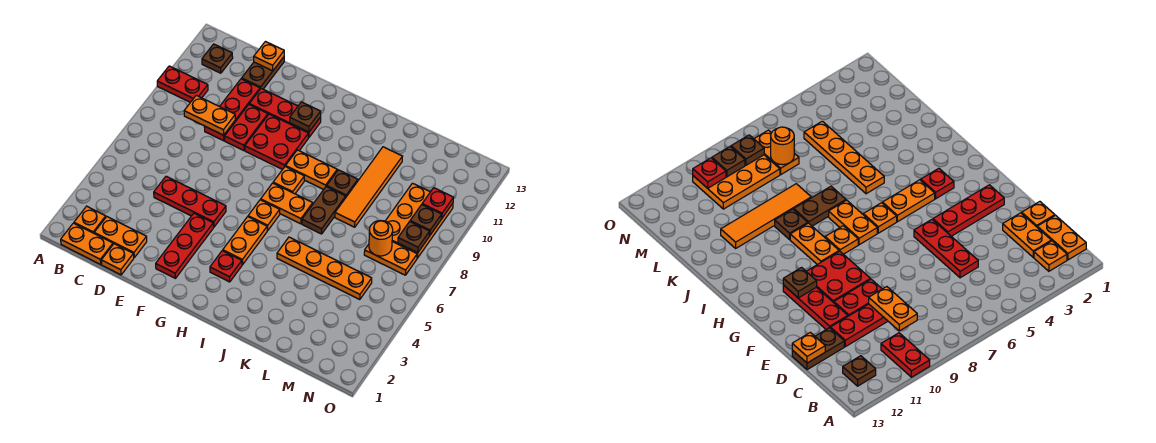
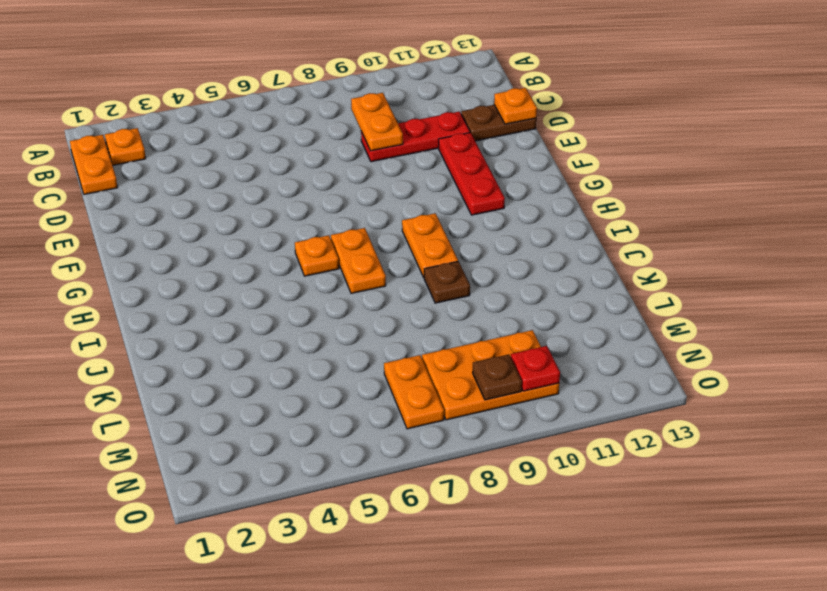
none -> red plate A10:B10 level 1
none -> brown plate B12 level 1
none -> orange plate C2:D2 level 1
none -> orange plate D1 level 1

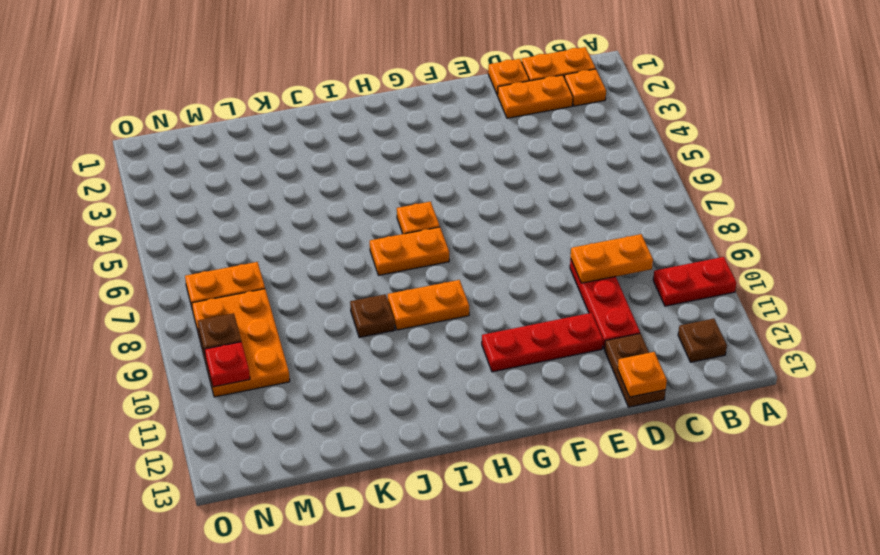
none -> red plate D5:F5 level 1
none -> red plate E9:E10 level 1
none -> red plate F2:F4 level 1
none -> red plate F9:G10 level 1

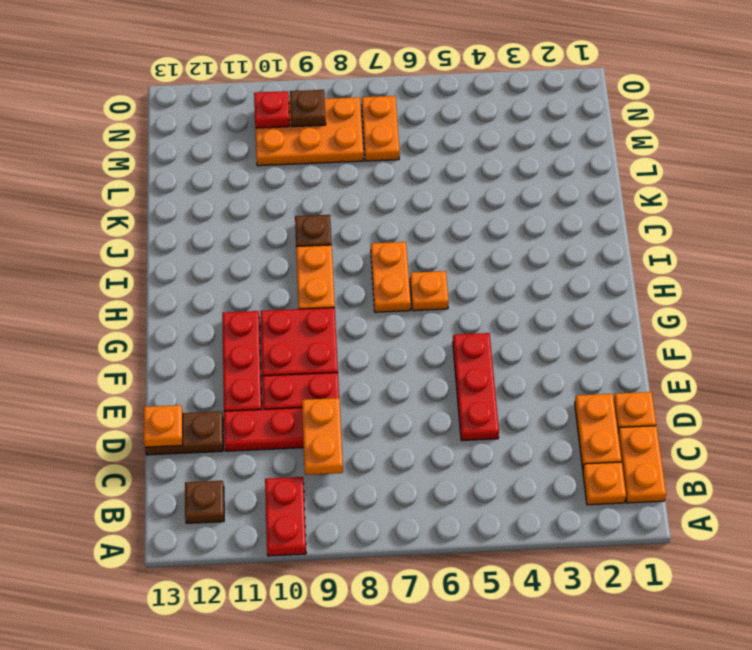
none -> red plate F2:F4 level 1
none -> red plate H3 level 1
none -> orange plate H4:H5 level 1
none -> orange plate H8 level 1

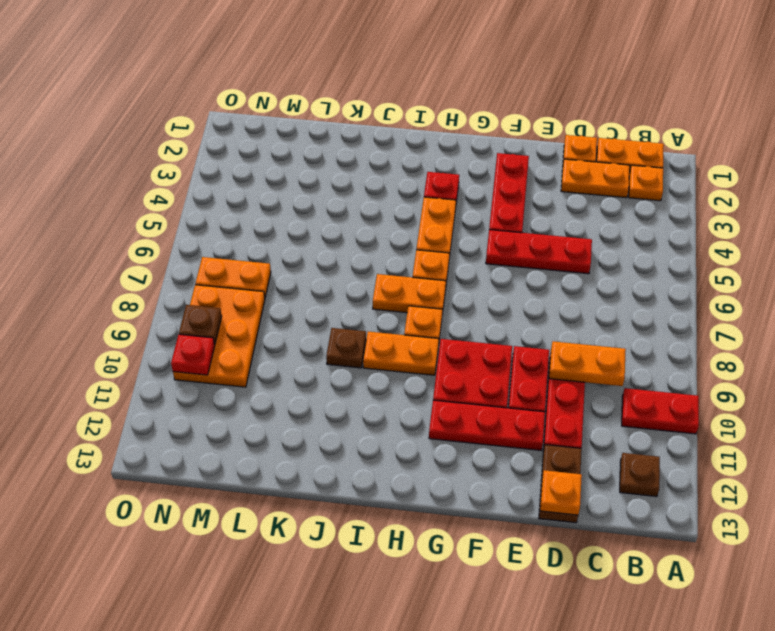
none -> orange plate J5:M5 level 1
none -> brown plate J7:J8 level 1
none -> orange tile K8:K11 level 1
none -> brown plate G11 level 2

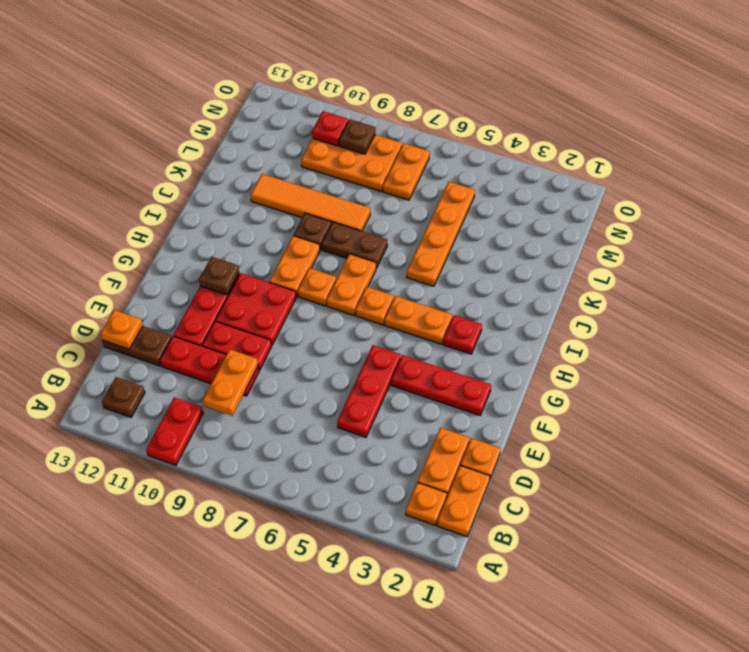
none -> orange round brick M7 level 2
none -> brown plate N8 level 2

